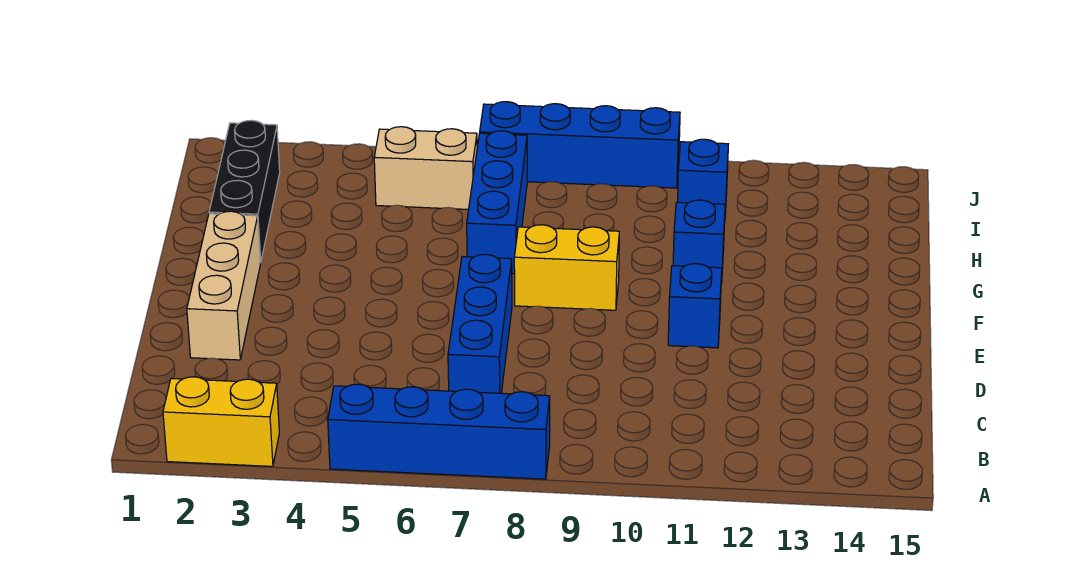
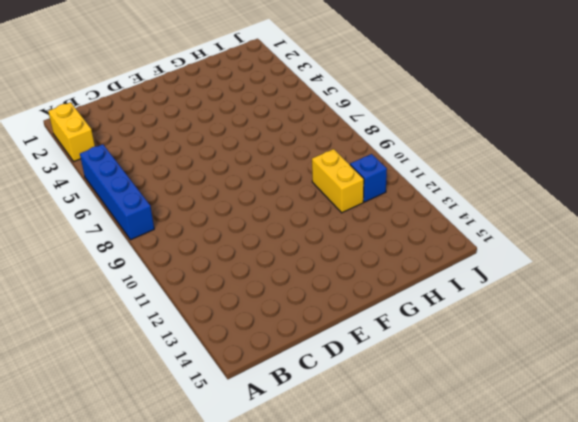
yellow brick H10:H11 level 1 -> yellow brick F8:F9 level 1
none -> blue brick C7:E7 level 1
none -> tan brick D2:F2 level 1
none -> blue brick E11 level 1

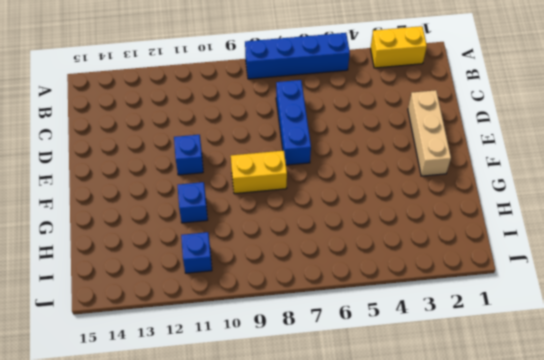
none -> black brick G2:I2 level 1
none -> blue brick G7:I7 level 1
none -> tan brick I5:I6 level 1

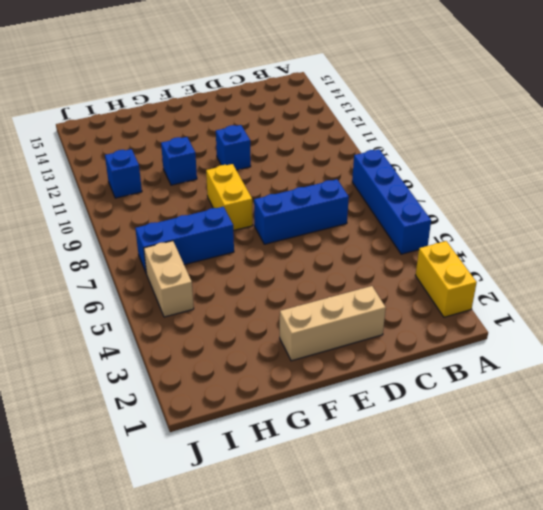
none -> black brick G2:I2 level 1
none -> blue brick J7:J10 level 1

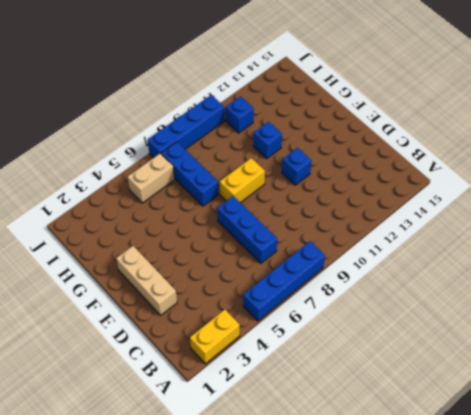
none -> black brick G2:I2 level 1

